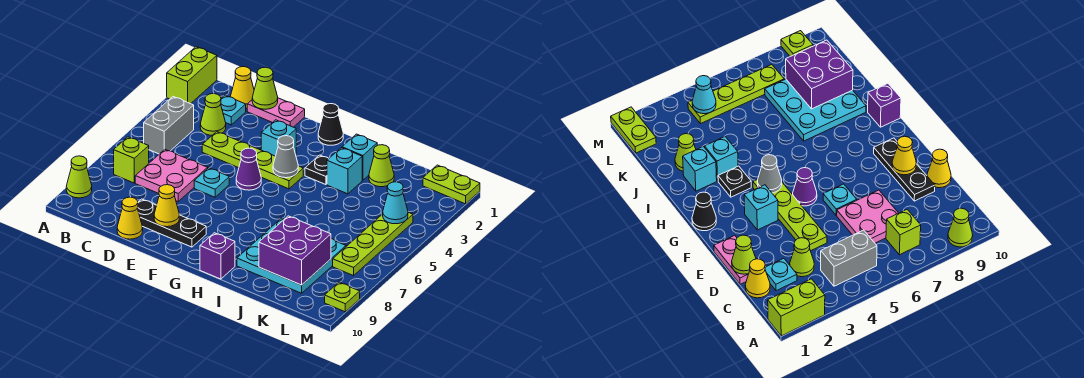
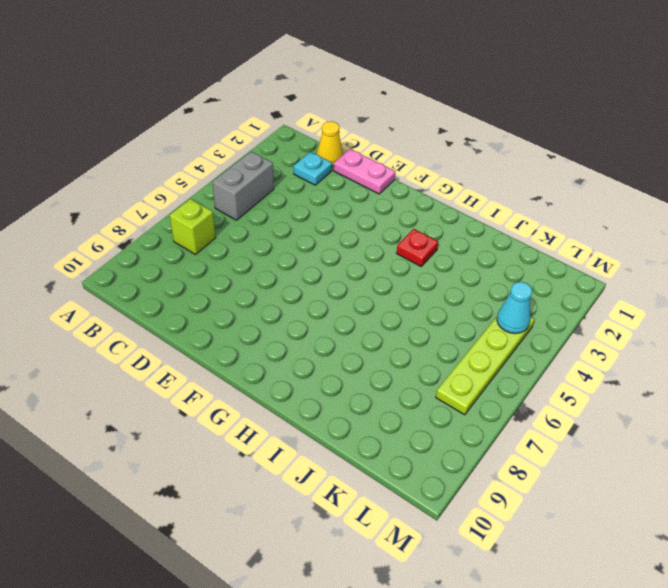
red plate H3 level 1 -> black plate H3 level 1
none -> lime brick A1:A2 level 1
none -> lime cone A9 level 1
none -> lime cone C3 level 1
none -> pink plate C6:D7 level 1

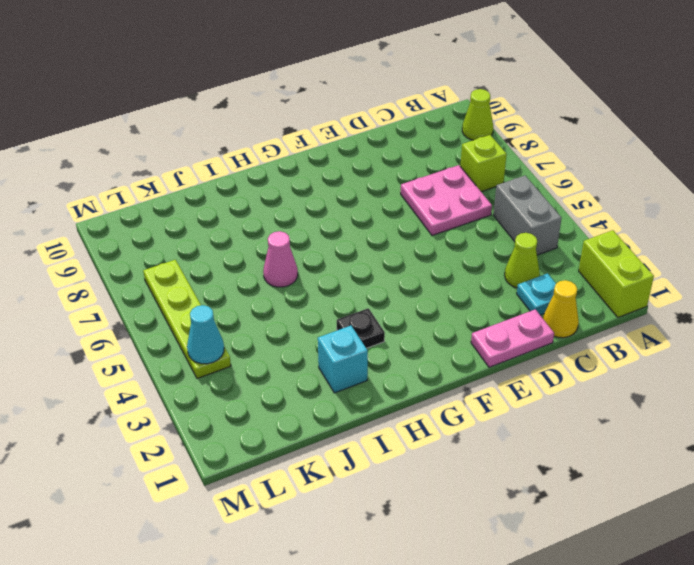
pink cone I6 level 1 -> none
none -> lime plate D4:G4 level 1
none -> black plate D9:F9 level 1
none -> yellow cone D10 level 1
none -> cyan plate E6 level 1

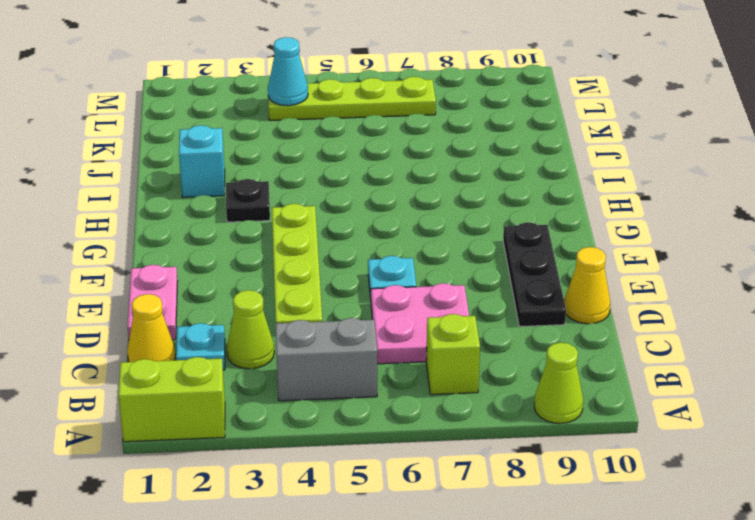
none -> cyan brick F3 level 1
none -> purple cone F5 level 1
none -> black cone G1 level 1
none -> purple brick H10 level 1

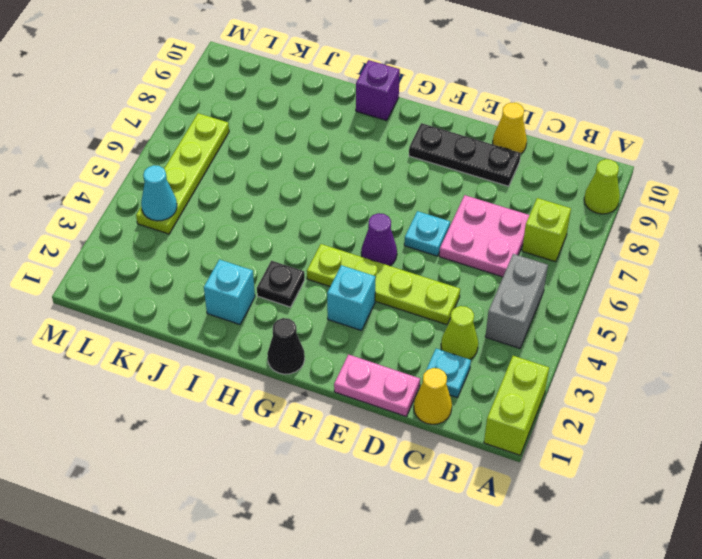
none -> cyan brick I3 level 1
none -> cyan plate I7:K9 level 1
none -> lime cone J2 level 1
none -> lime plate L1:M1 level 1

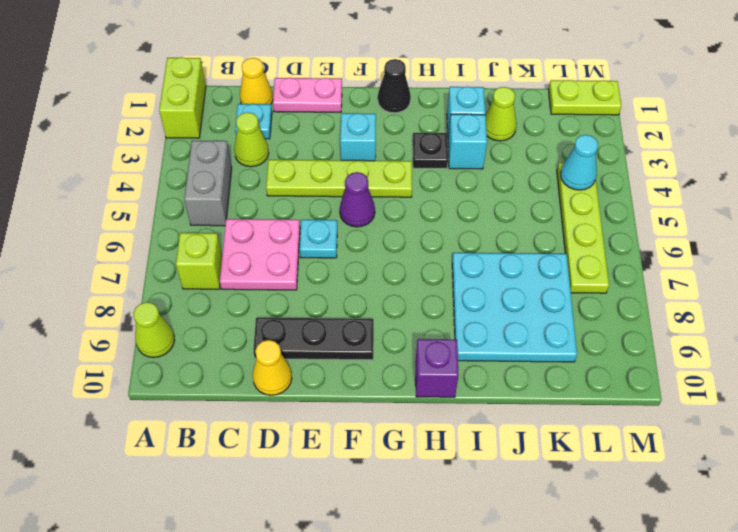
none -> lime plate M9 level 1
none -> lime cone D1 level 2
none -> yellow cone E9 level 2
none -> grey cone G4 level 2

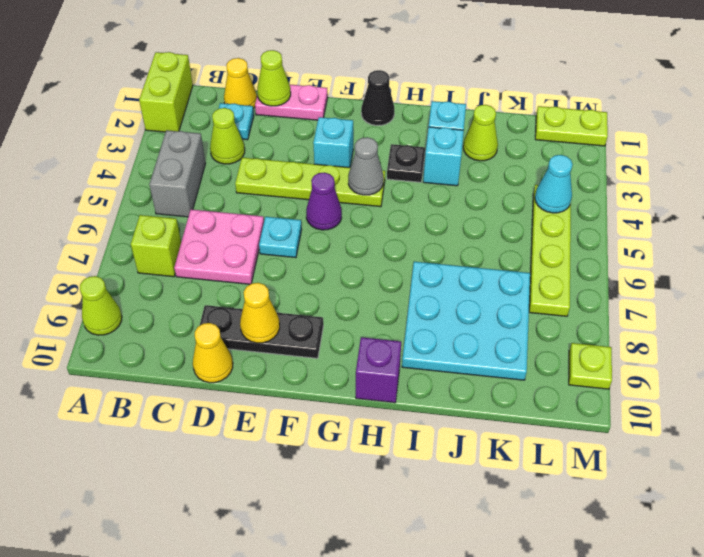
none -> purple brick J8:K9 level 2

